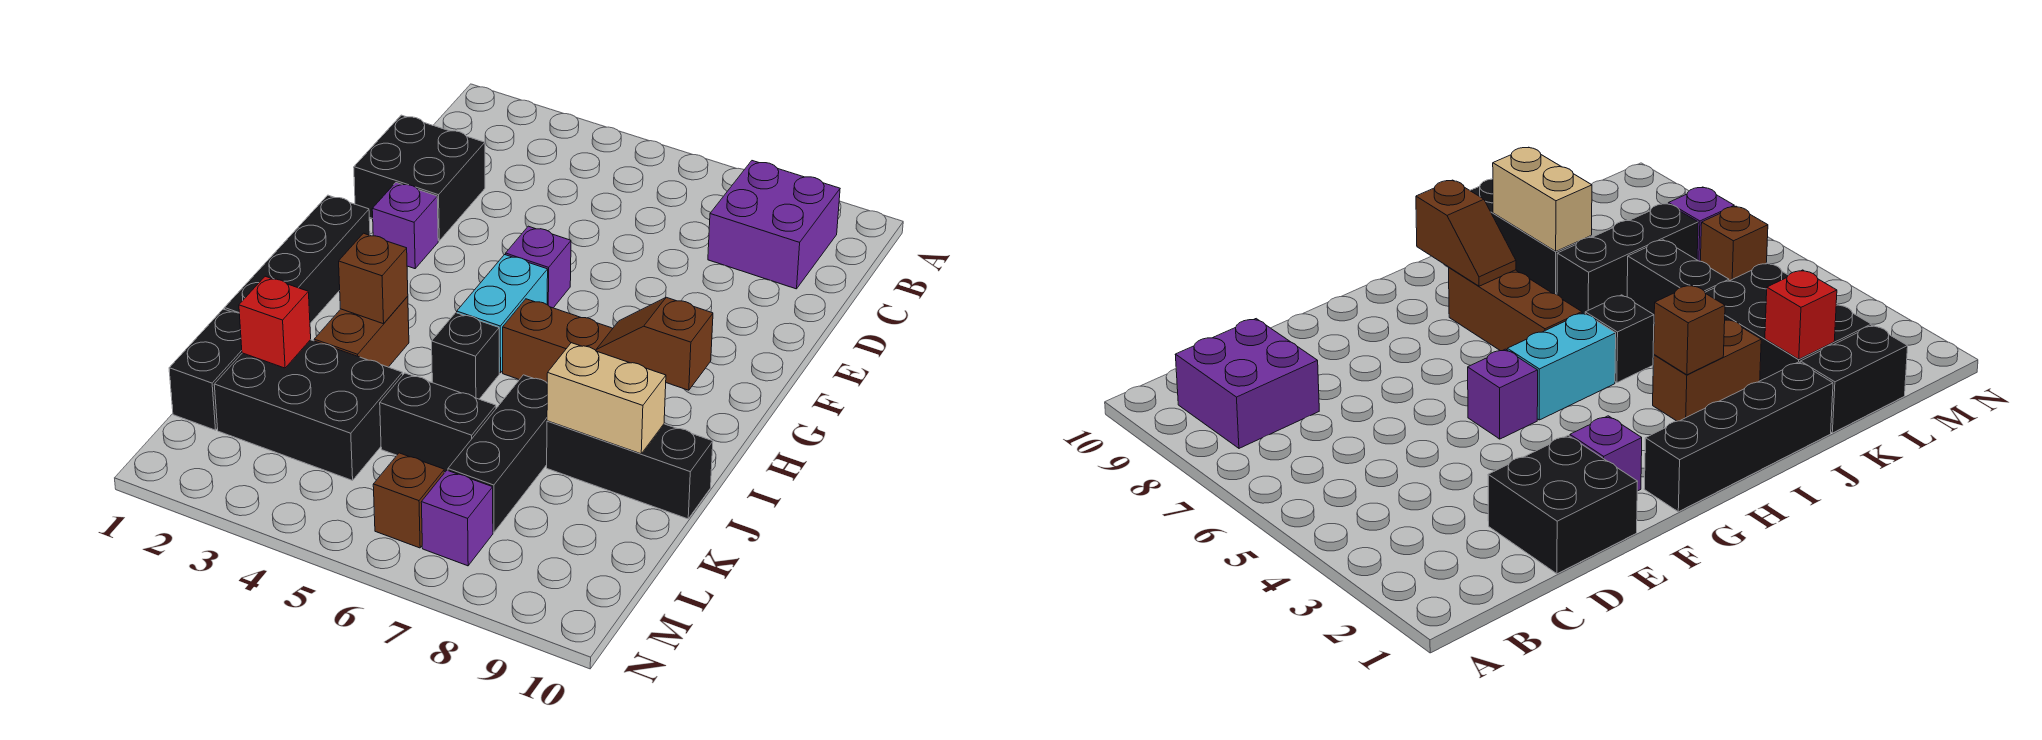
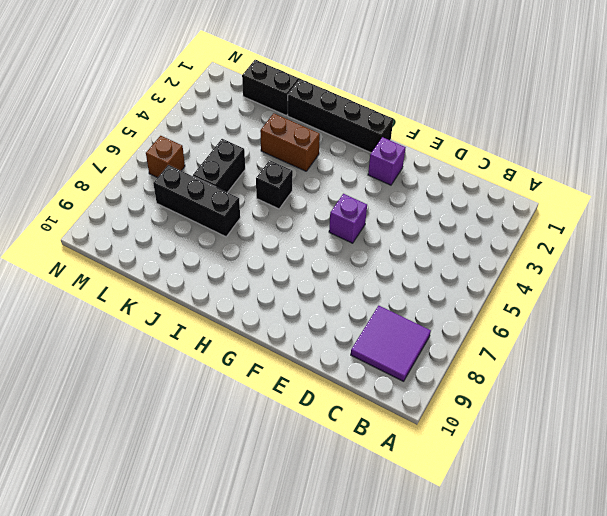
purple tile B8:C9 level 1 -> purple brick B8:C9 level 1
none -> black brick D1:E2 level 1
none -> cyan brick G5:H5 level 1
none -> brown brick H6:H8 level 1

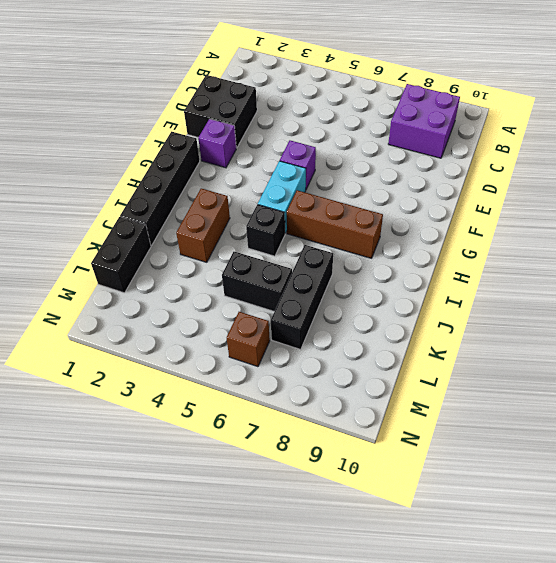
none -> black brick J8:J10 level 1
none -> black brick K2:L4 level 1
none -> purple brick M7 level 1

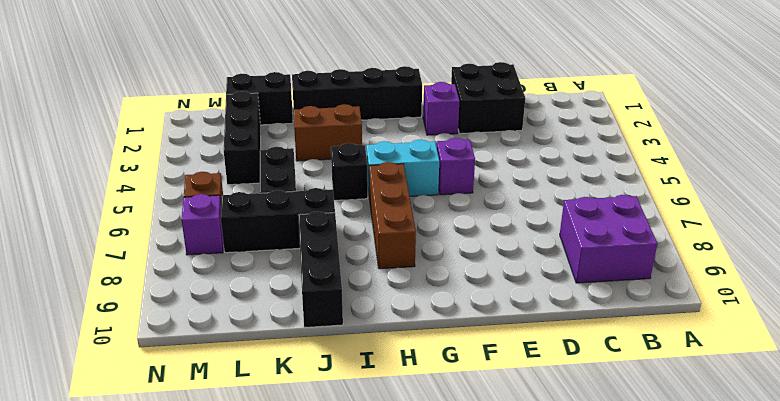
black brick L2:L4 level 1 -> black brick K2:L4 level 1
none -> brown slope H8:H9 level 2 top 9
none -> brown brick I3 level 2
none -> tan brick J8:J9 level 2

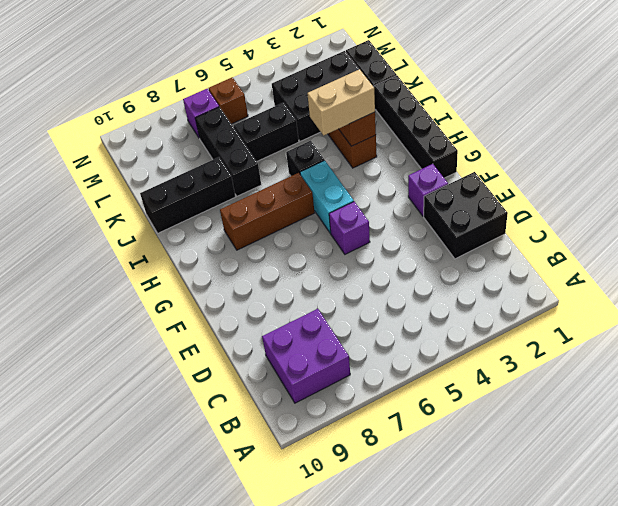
tan brick I3:I4 level 3 -> tan brick J8:J9 level 2
none -> brown slope H8:H9 level 2 top 9
none -> red brick K2 level 2

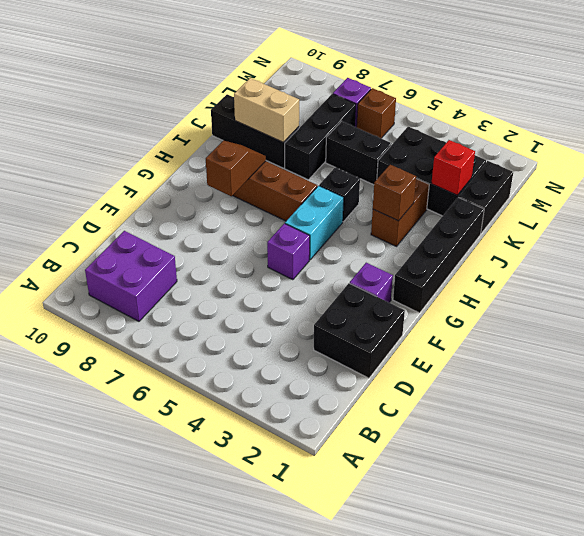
brown slope G8:H8 level 2 top G -> brown slope H8:H9 level 2 top 9

